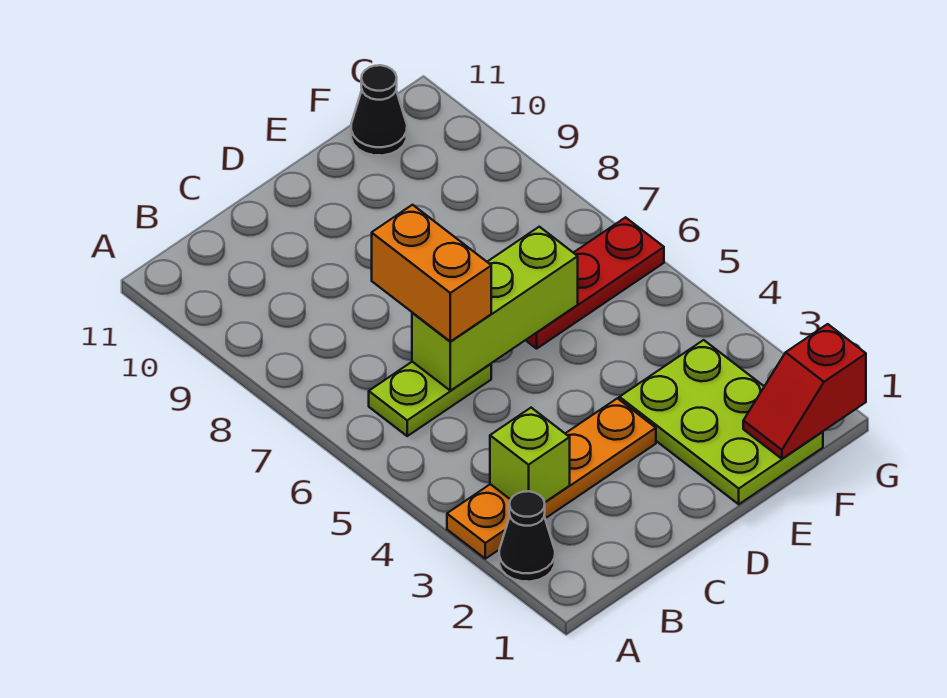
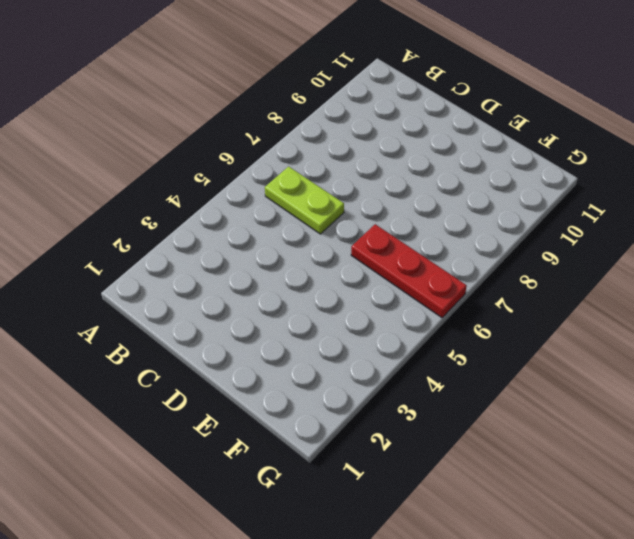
none -> black cone A2 level 1
none -> orange plate A3:D3 level 1

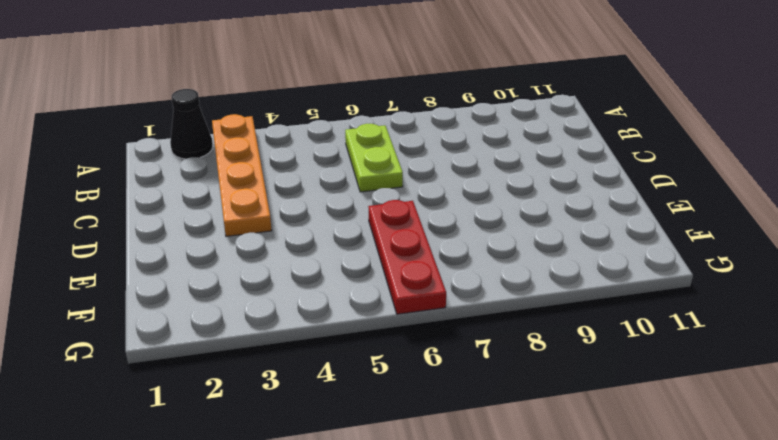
none -> lime plate E1:F3 level 1
none -> black cone F11 level 1

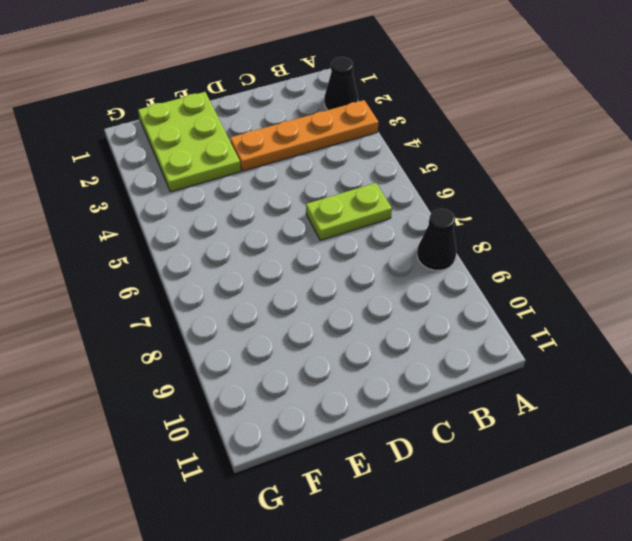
black cone A8 level 1 -> black cone F11 level 1
none -> red plate E6:G6 level 1
none -> lime brick B3 level 2

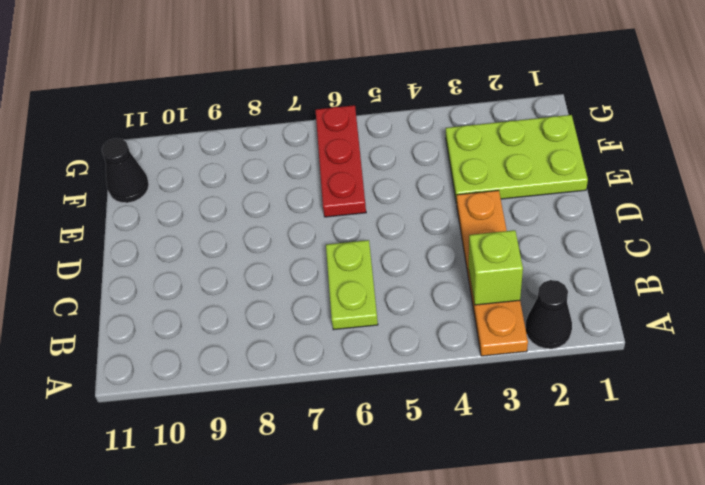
none -> lime brick C6:E6 level 2
none -> red slope F1:G1 level 2 top G

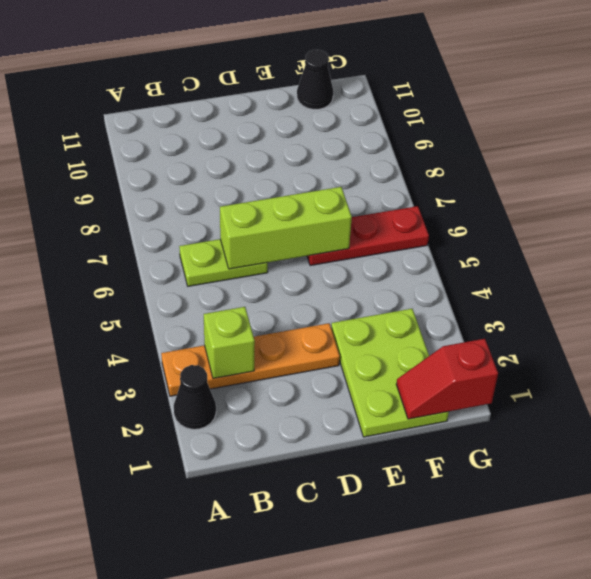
none -> orange brick C6:C7 level 3

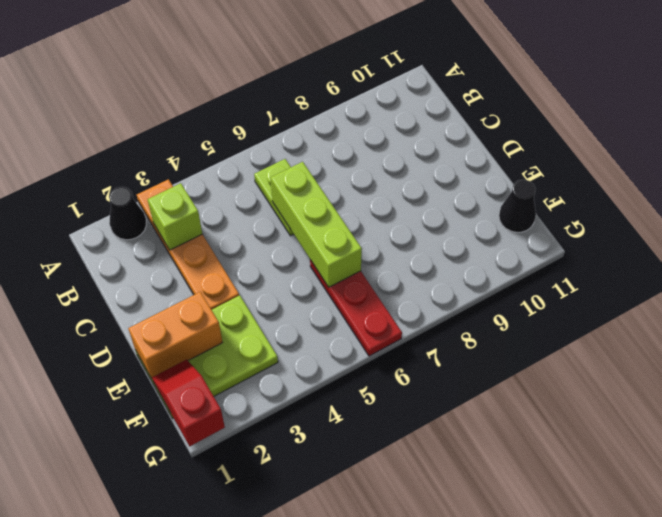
orange brick E1:E2 level 2 -> orange brick C6:C7 level 3

